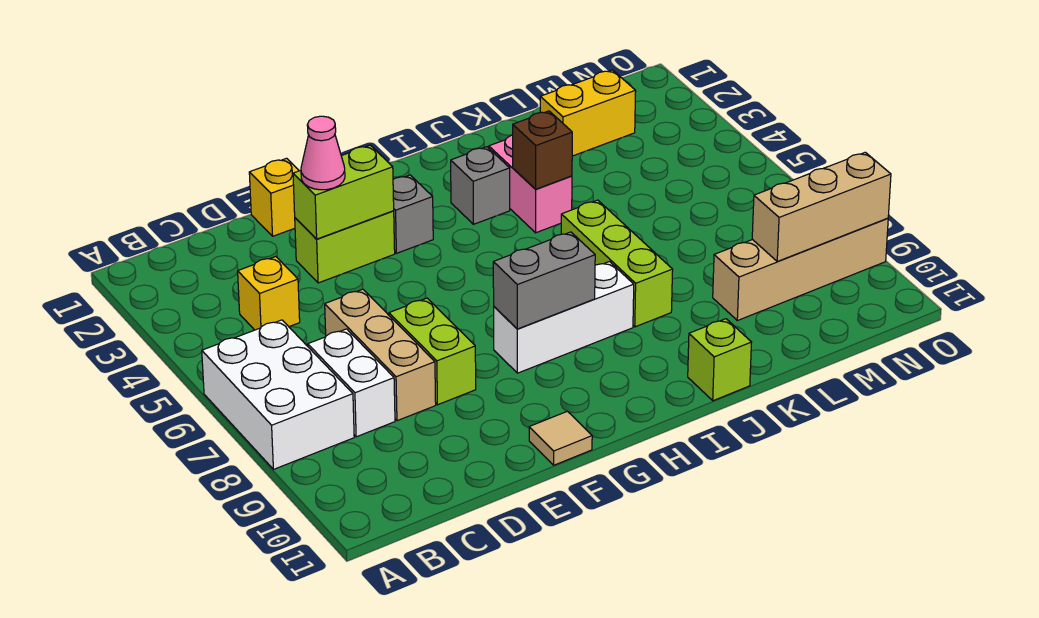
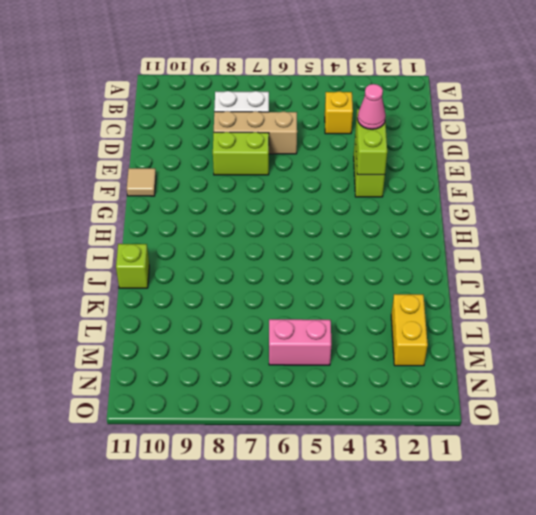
pink brick M5:M6 level 1 -> pink brick J3:J4 level 1
none -> white brick A6:B8 level 1
none -> yellow brick E1 level 1
none -> grey brick G3 level 1

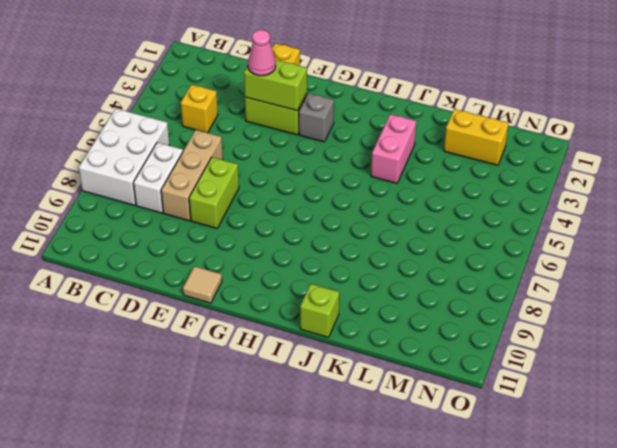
none -> white brick G8:I8 level 1
none -> grey brick I3 level 1
none -> lime brick J6:J8 level 1

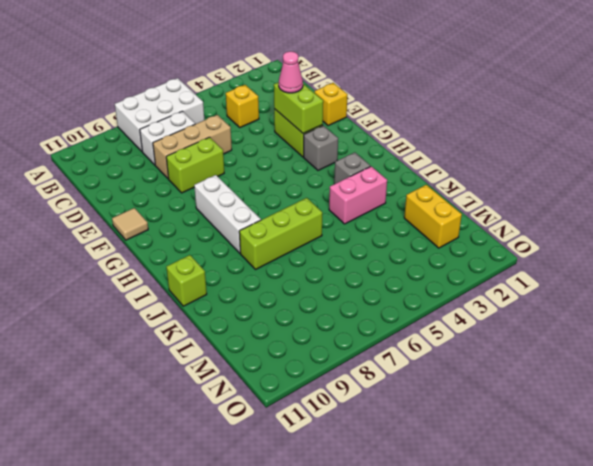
none -> tan brick L9:O9 level 1
none -> grey brick G8:H8 level 2
none -> brown brick J4 level 2

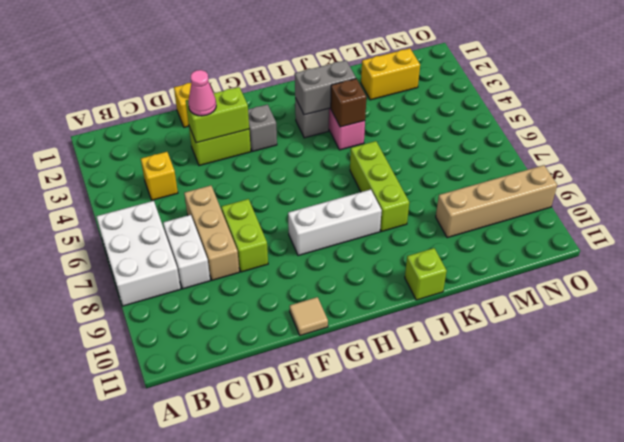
grey brick I3:J3 level 2 -> grey brick G8:H8 level 2
none -> tan brick M9:O9 level 2

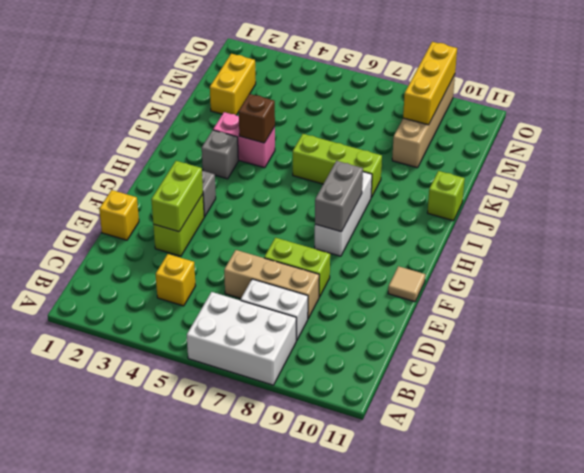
yellow brick M9:O9 level 2 -> tan brick M9:O9 level 2
none -> pink cone E3 level 3

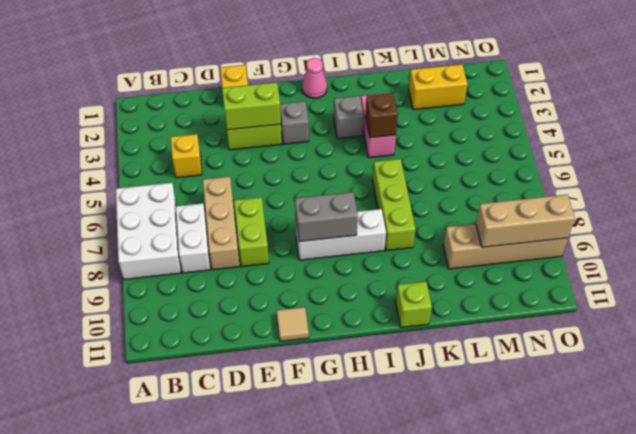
pink cone H1 level 1 -> pink cone E3 level 3

